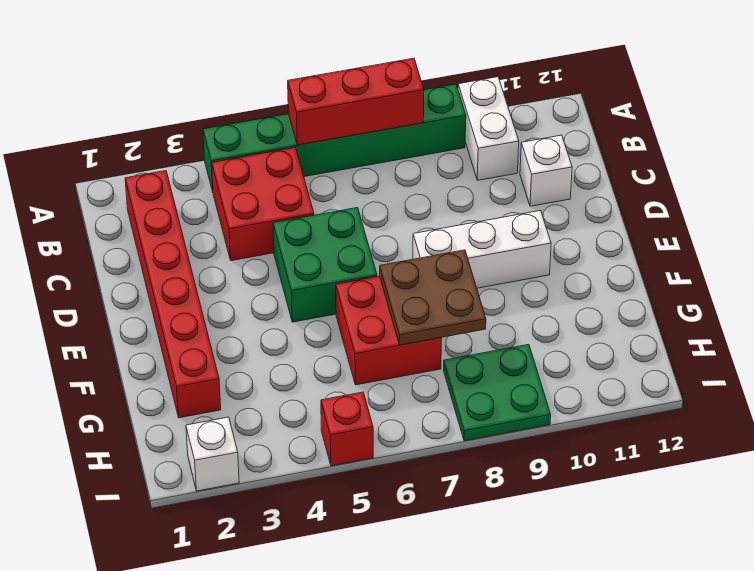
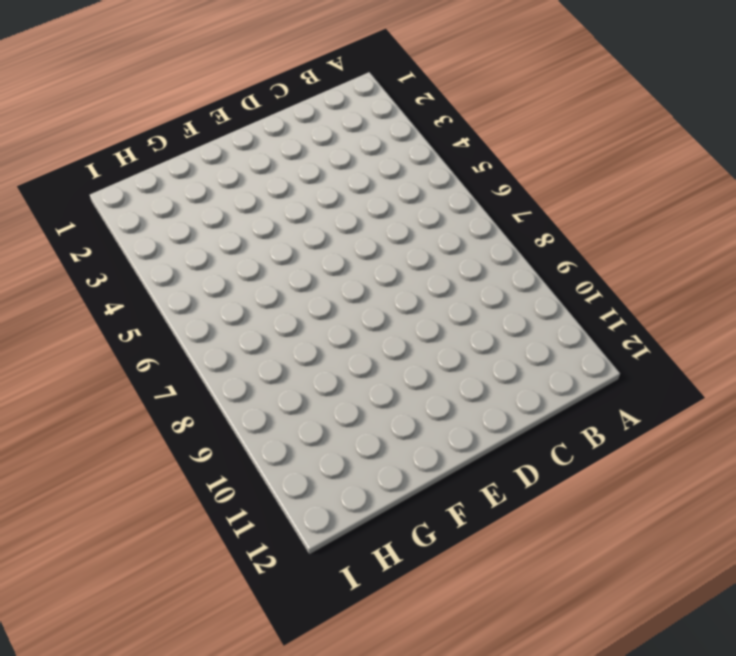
none -> green brick A4:A9 level 1
none -> white brick A10:B10 level 1
none -> red brick B2:G2 level 1

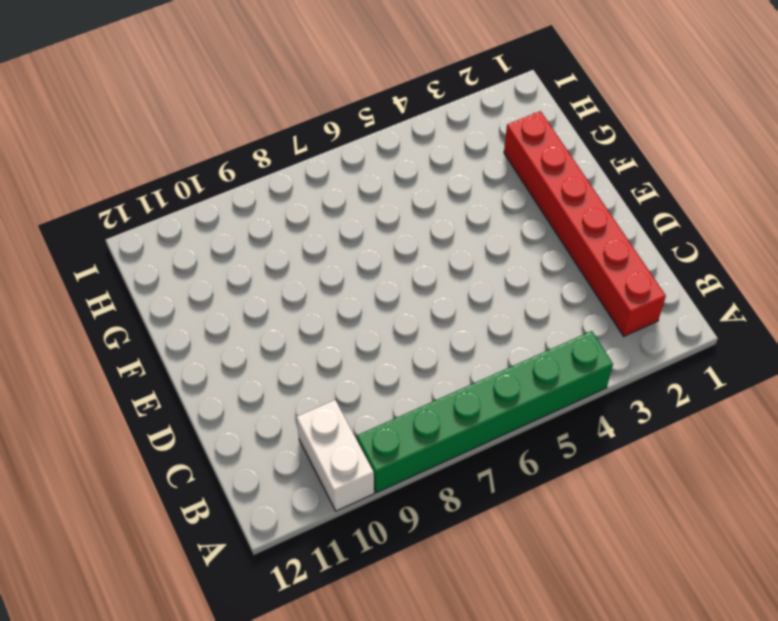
none -> red brick B4:C5 level 1
none -> white brick C11 level 1
none -> green brick D5:E6 level 1

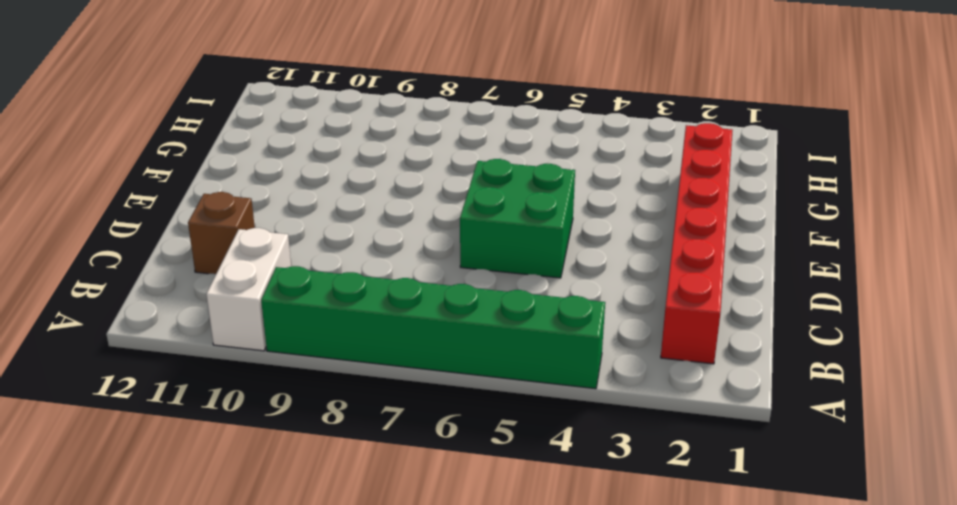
brown brick C11 level 1 -> white brick C11 level 1
none -> red brick B4:C5 level 1
none -> white brick E8:E10 level 1
none -> red brick F6:G7 level 1

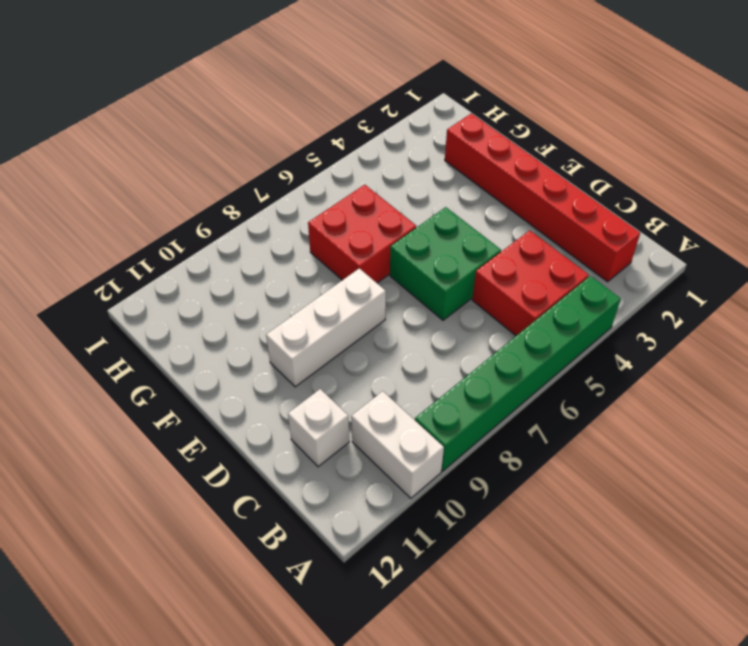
none -> green plate H8:I9 level 1
none -> white brick I2 level 1
none -> red brick I5 level 1

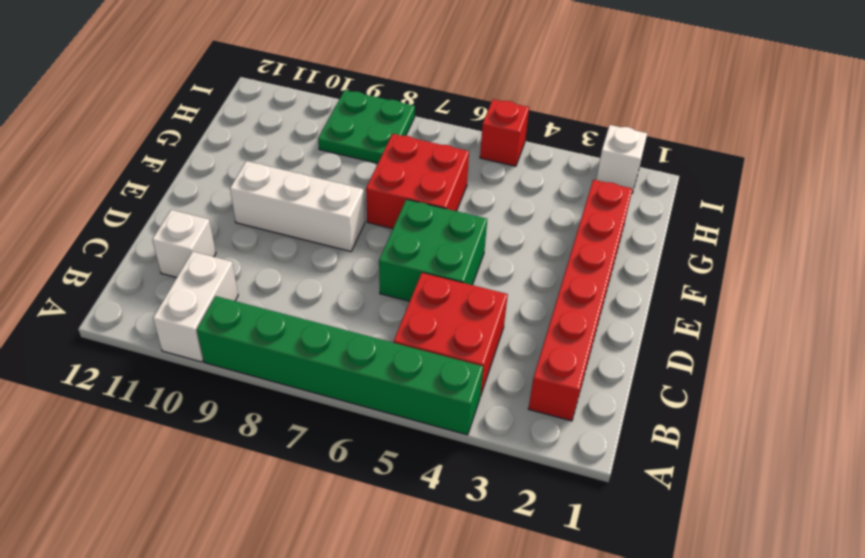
none -> red brick A6:A8 level 2
none -> brown plate F7:G8 level 2

